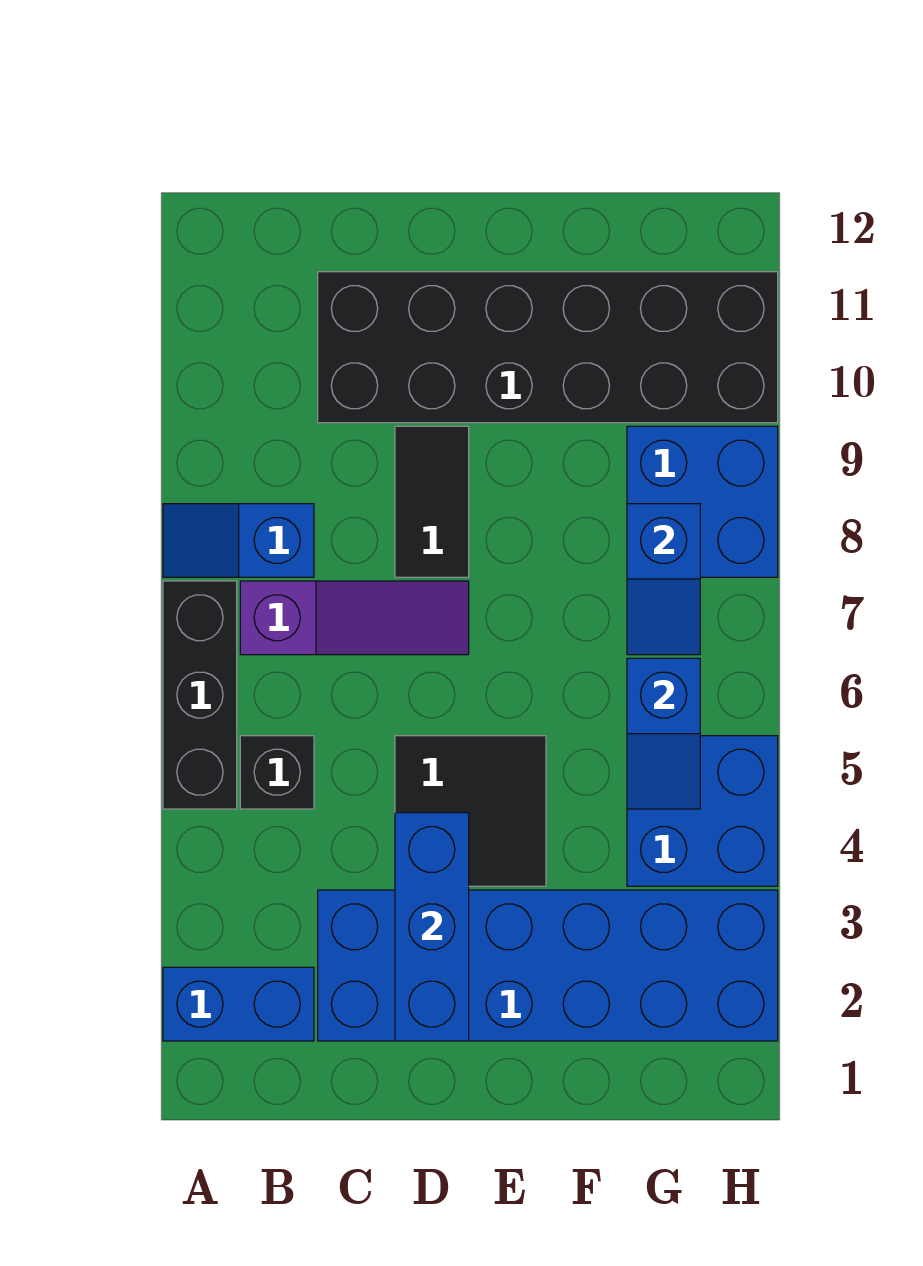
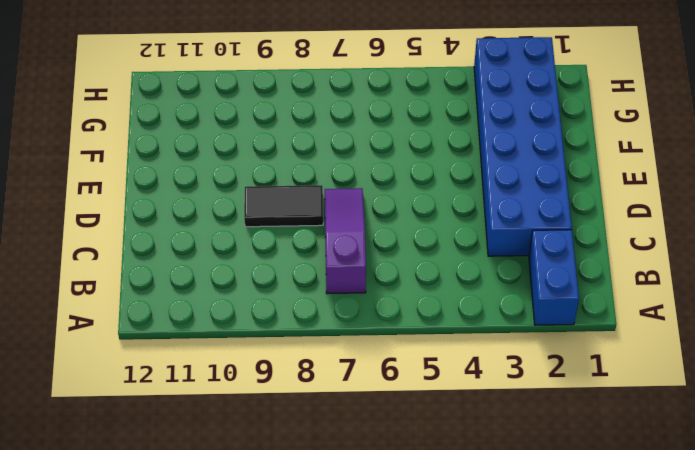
none -> black brick A5:A7 level 1
none -> blue slope A8:B8 level 1 top B
none -> black brick B5 level 1

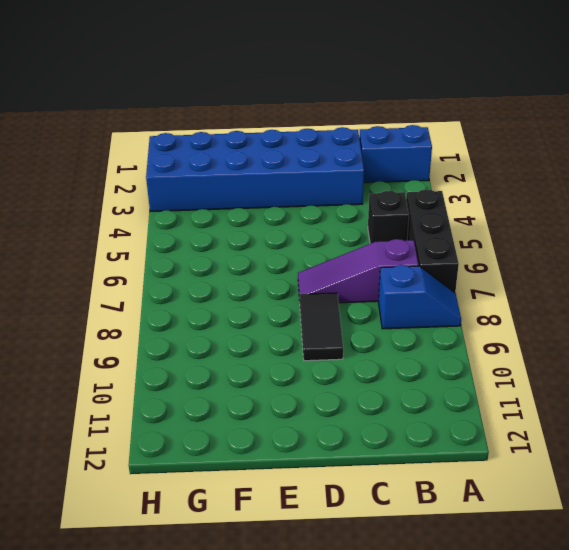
none -> black brick C10:H11 level 1
none -> black tile D4:E5 level 1
none -> blue brick G4:H5 level 1

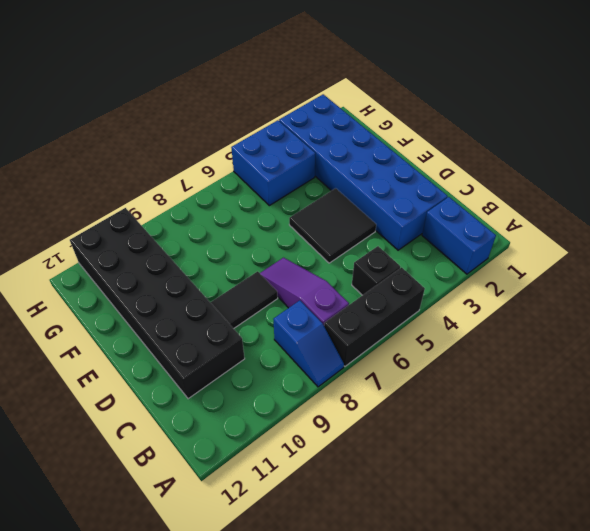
none -> blue brick G8:H9 level 1
none -> blue brick D2:D4 level 2
none -> blue slope G5:G6 level 2 top 6

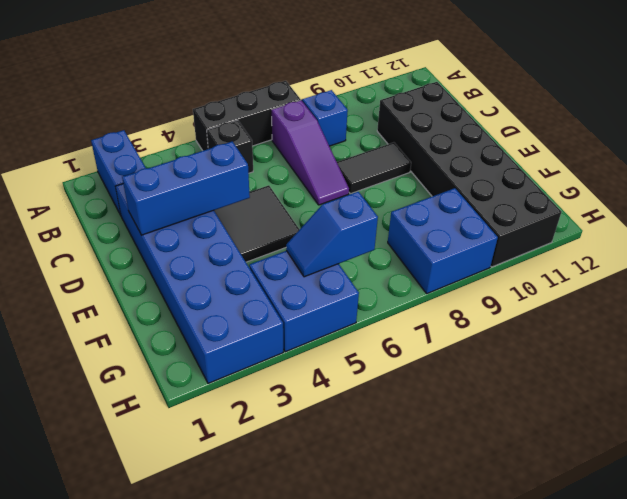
none -> blue slope G7:G8 level 2 top 8

